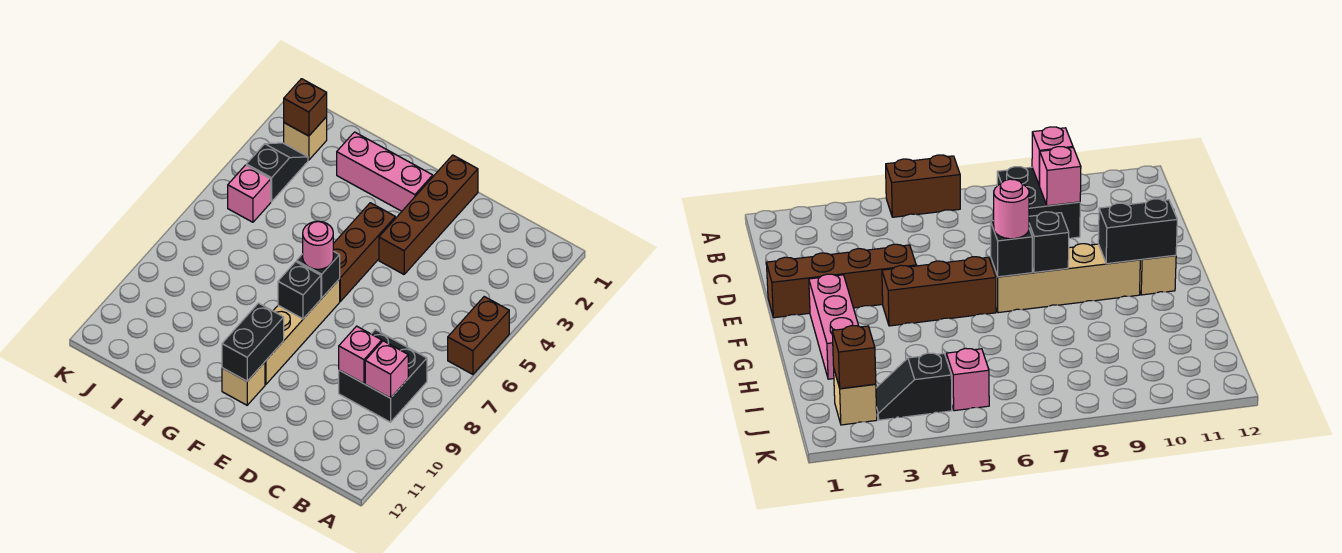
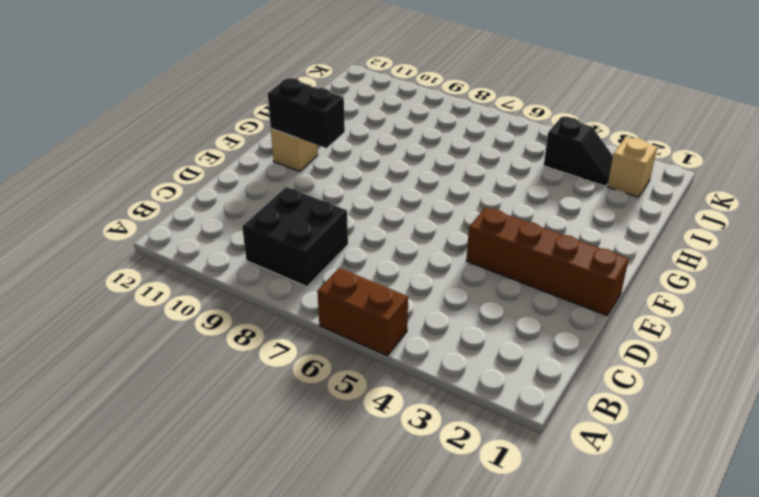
none -> pink brick F2:H2 level 1
none -> brown brick F4:F6 level 1
none -> tan brick F7:F10 level 1

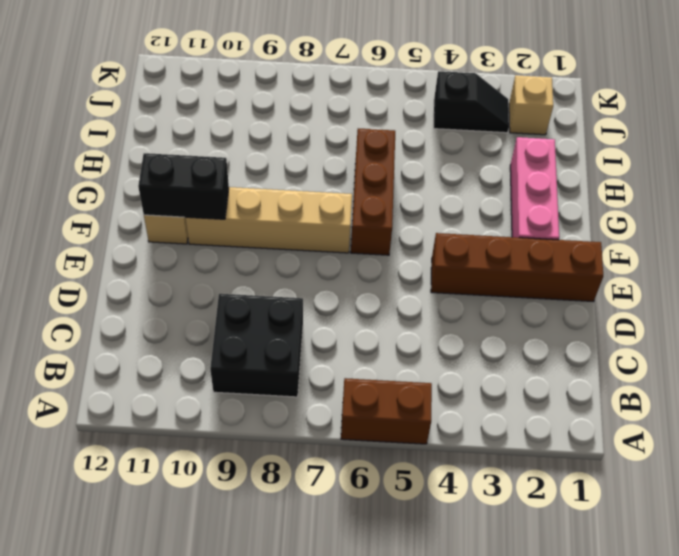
brown brick F6:H6 level 1 -> brown brick F4:F6 level 1
none -> pink brick J5 level 1
none -> pink brick B9 level 2
none -> pink brick C9 level 2

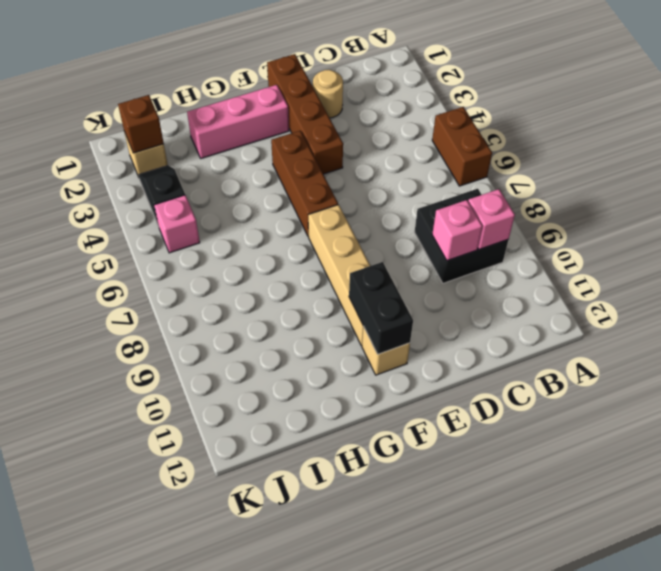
tan round brick D2 level 1 -> none
none -> black brick F7 level 2
none -> black brick F8 level 2
none -> pink round brick F7 level 3

